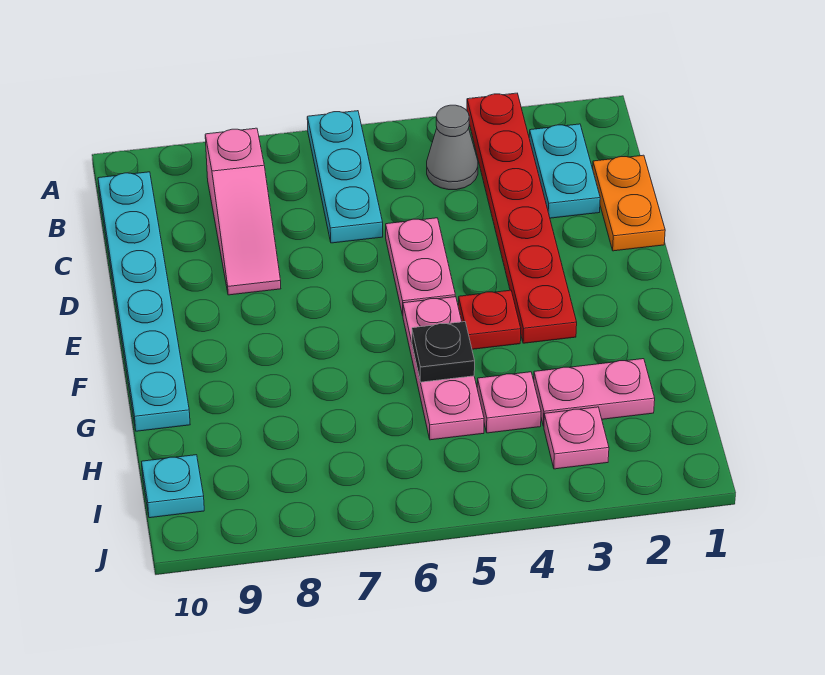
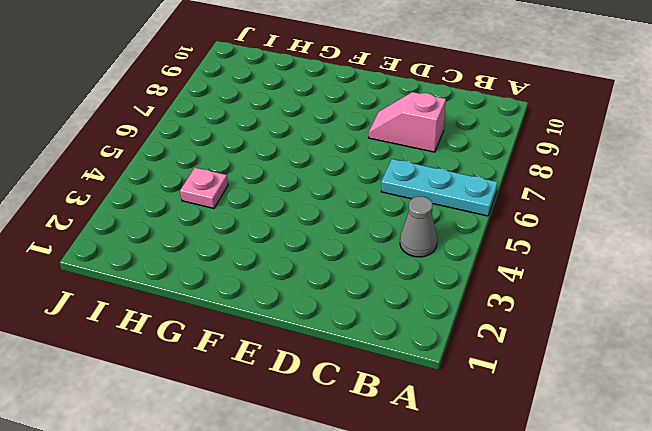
pink slope C8:D8 level 1 top C -> pink slope B8:D8 level 1 top B
none -> red plate A3:F3 level 1
none -> cyan plate B2:C2 level 1
none -> cyan plate B10:G10 level 1

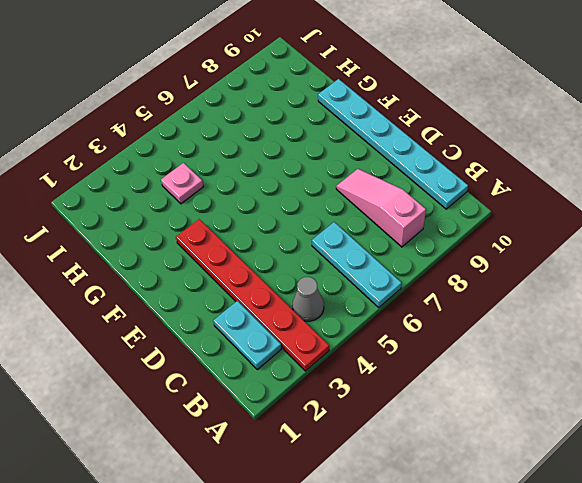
none -> orange plate C1:D1 level 1
none -> pink plate D5:E5 level 1
none -> red plate F4 level 1

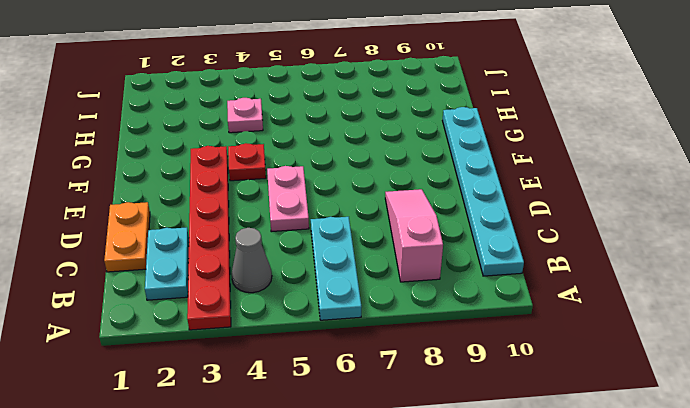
none -> pink plate F5:H5 level 1
none -> pink plate H2:H3 level 1
none -> pink plate I3 level 1

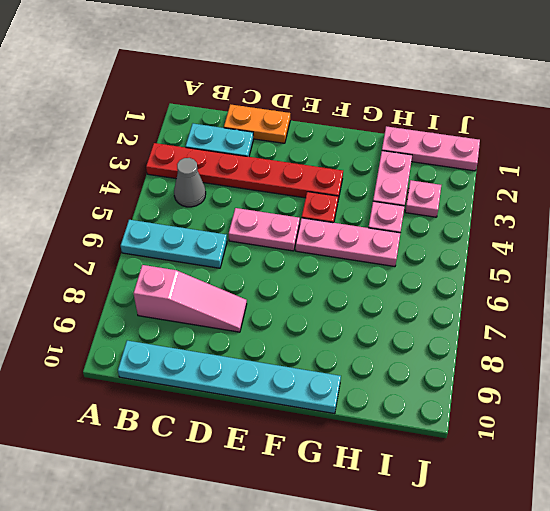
pink plate H1:J1 level 1 -> none
none -> cyan plate I10 level 1
none -> black plate G5 level 2

